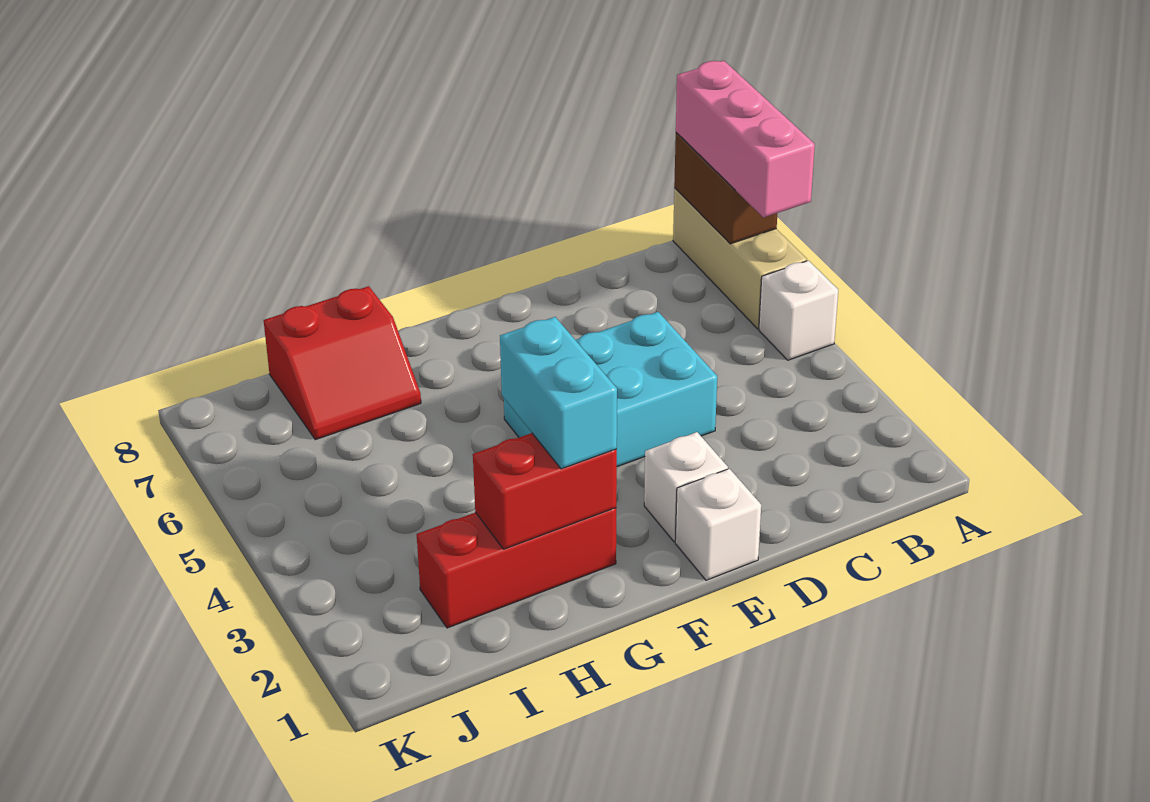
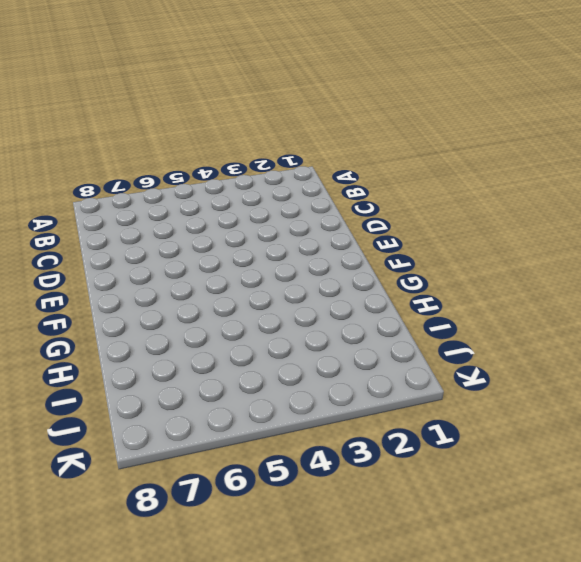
none -> white brick A5 level 1
none -> tan brick A6:A8 level 1

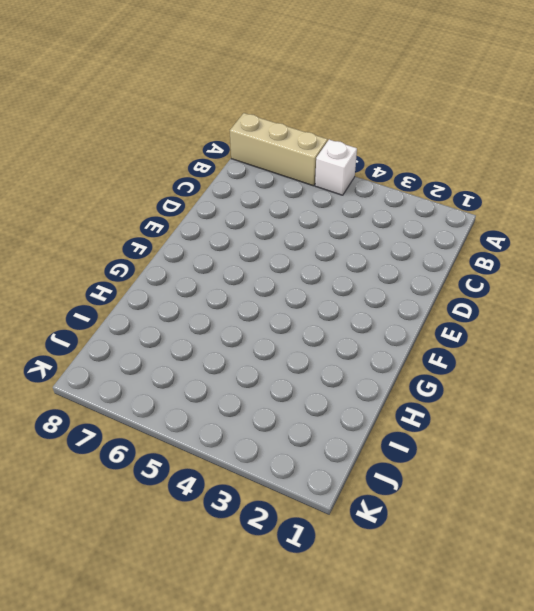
none -> cyan brick D4:F5 level 1
none -> white brick E1 level 1

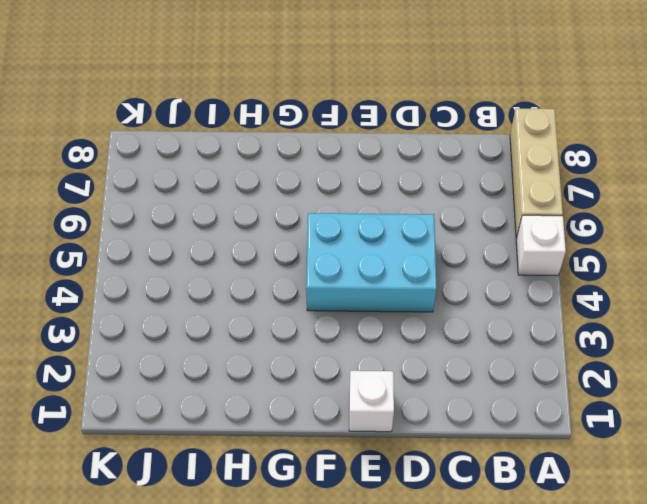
none -> white brick E2 level 1
none -> red brick G2:I2 level 1

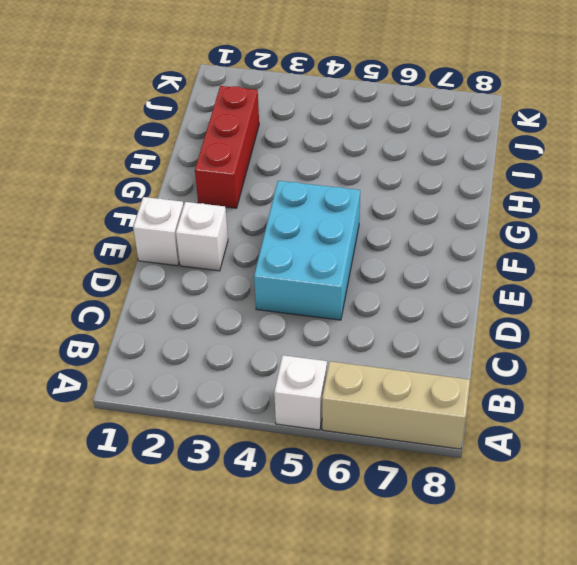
none -> red slope H7:I8 level 1 top 8
none -> brown brick A7:A8 level 2

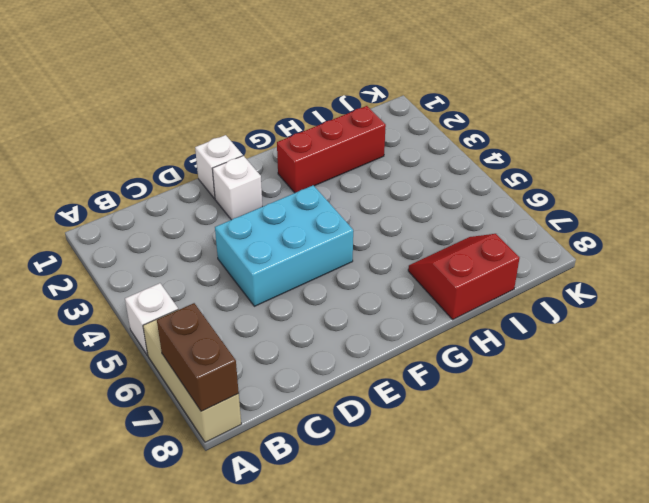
none -> red brick G2:H2 level 2
none -> pink brick A6:A8 level 3

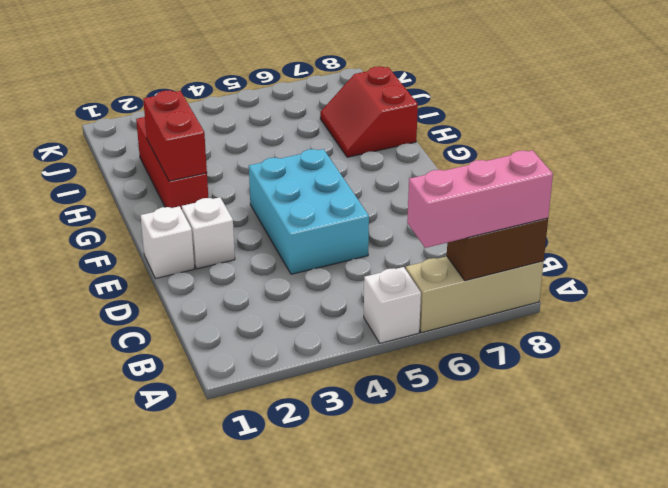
none -> cyan brick G2:G3 level 3

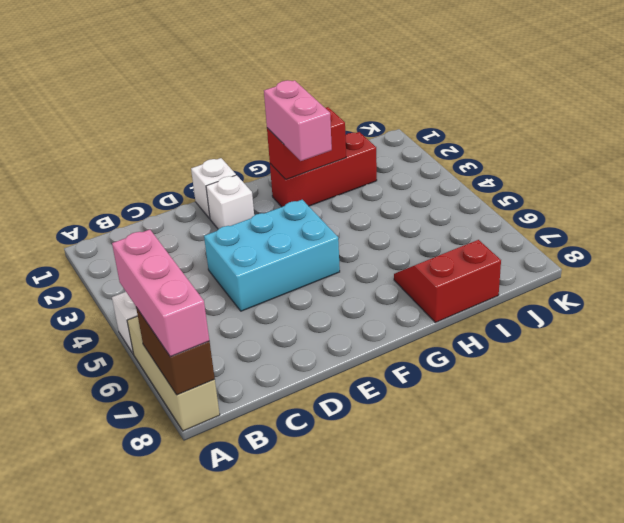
pink brick G2:G3 level 3 -> cyan brick G2:G3 level 3

